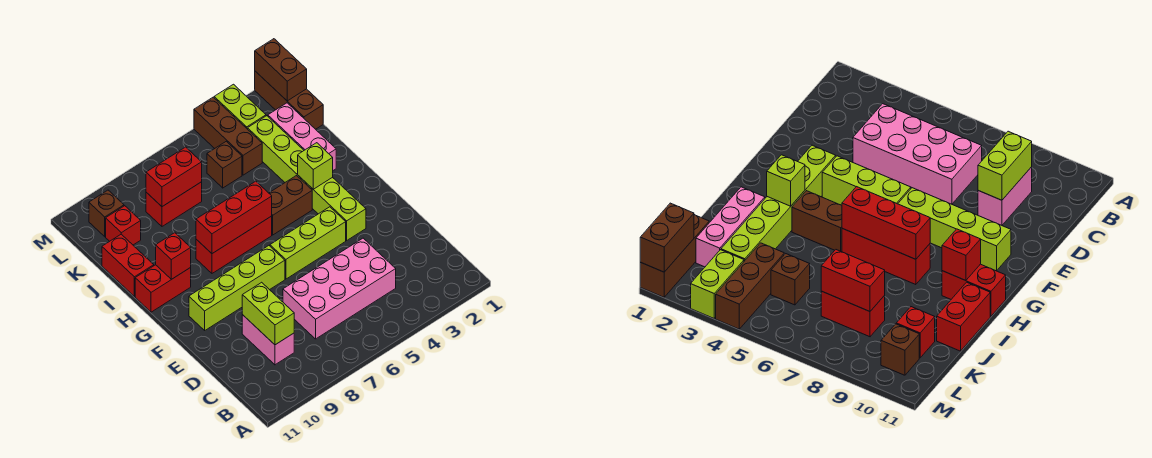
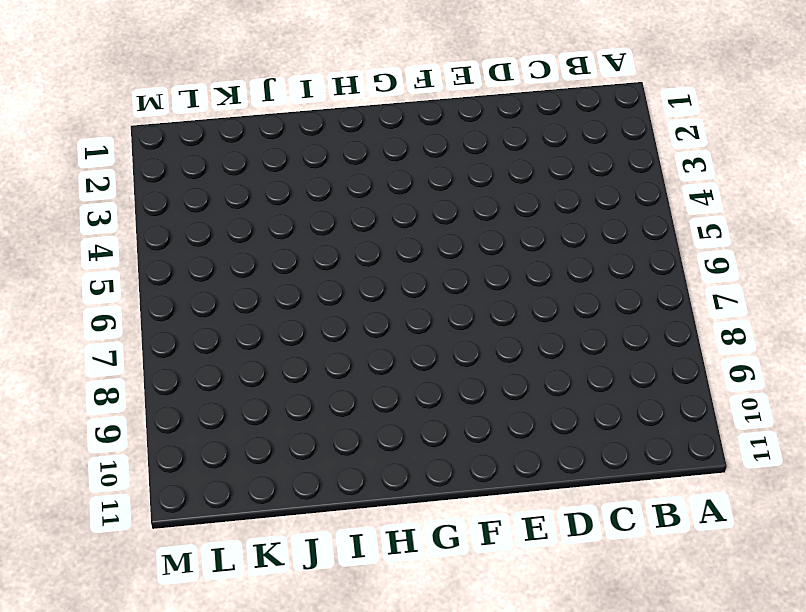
none -> pink brick C4:D7 level 1
none -> pink brick C9:D9 level 1
none -> lime brick F3:K3 level 1

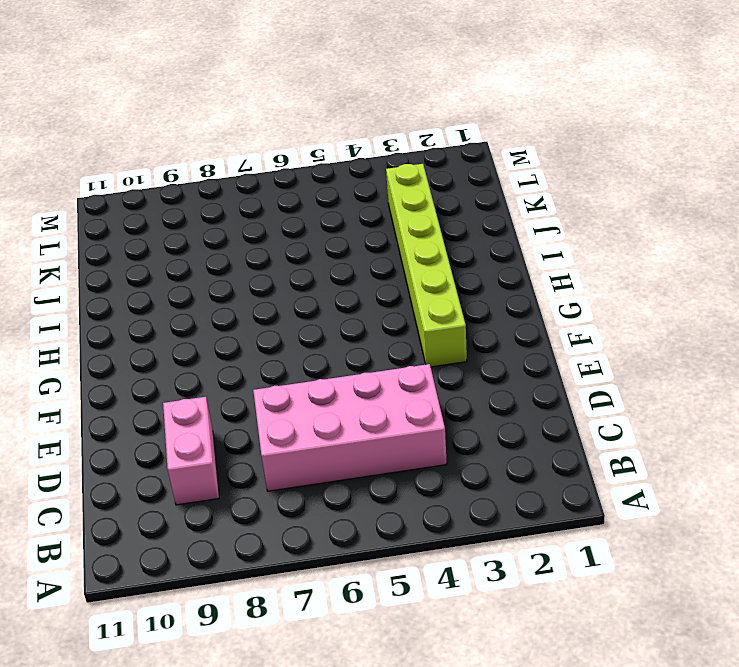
none -> lime brick F4:F6 level 1
none -> lime brick F7:F10 level 1
none -> brown brick H4:H5 level 1

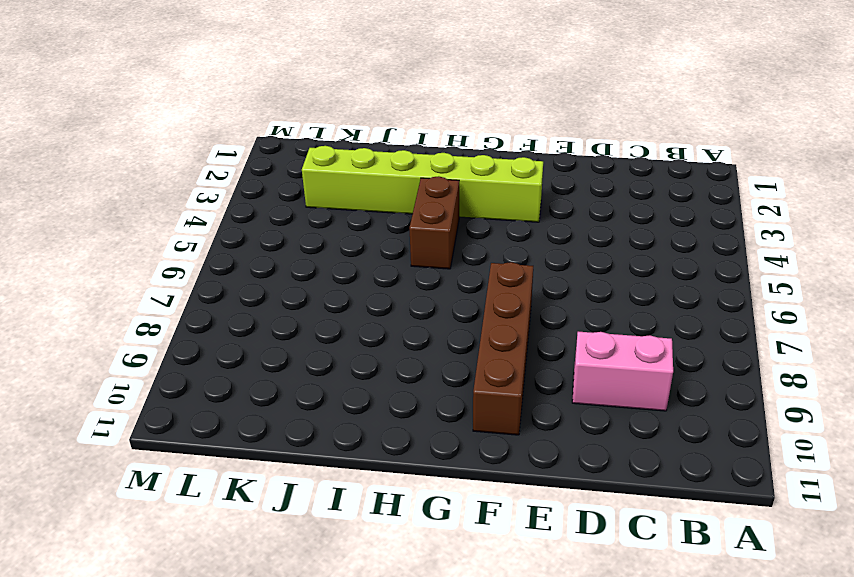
brown brick F7:F10 level 1 -> lime brick F7:F10 level 1
none -> pink brick C4:D7 level 1
none -> lime brick F4:F6 level 1
none -> red brick H6:H8 level 1

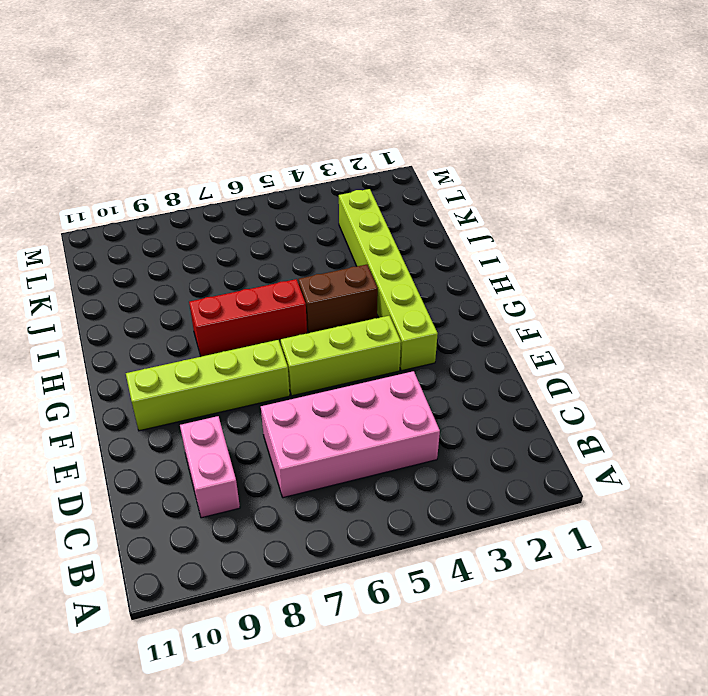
none -> red brick H10:H11 level 1
none -> pink brick I2:K2 level 1
none -> red brick I11:J11 level 1

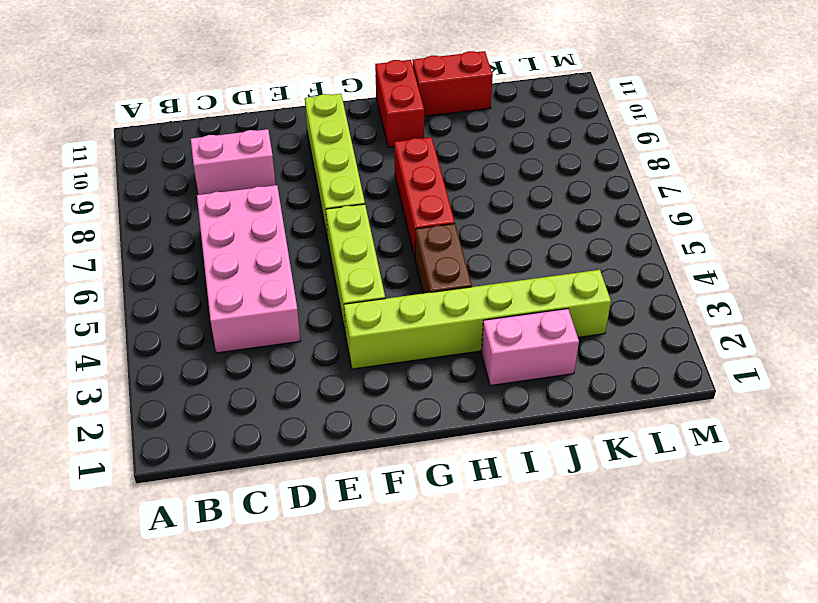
pink brick I2:J2 level 1 -> pink brick I2:K2 level 1
none -> brown brick K1:M1 level 1
none -> brown brick K4:M4 level 1
none -> brown brick K5 level 1

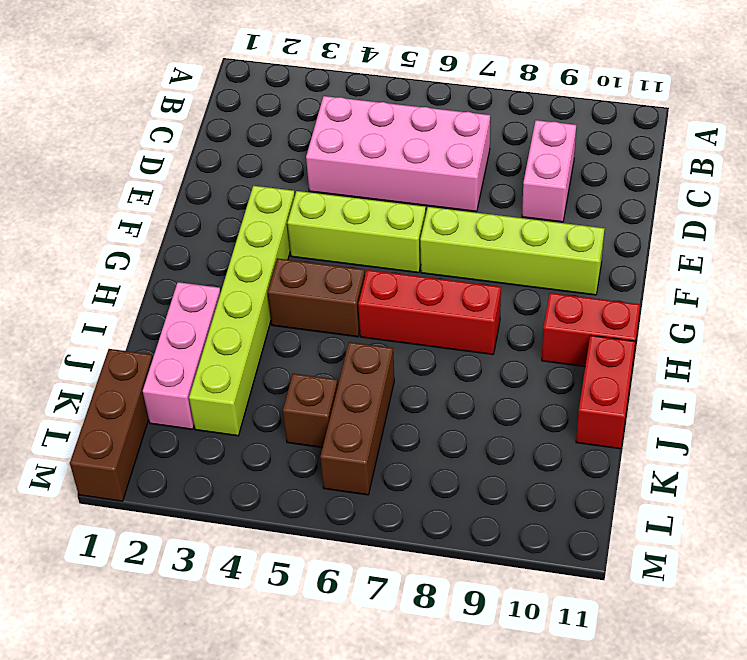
brown brick J6:L6 level 1 -> brown brick K4:M4 level 1
none -> red brick K7:K8 level 1
none -> red brick K10 level 1
none -> lime brick L3:M3 level 1

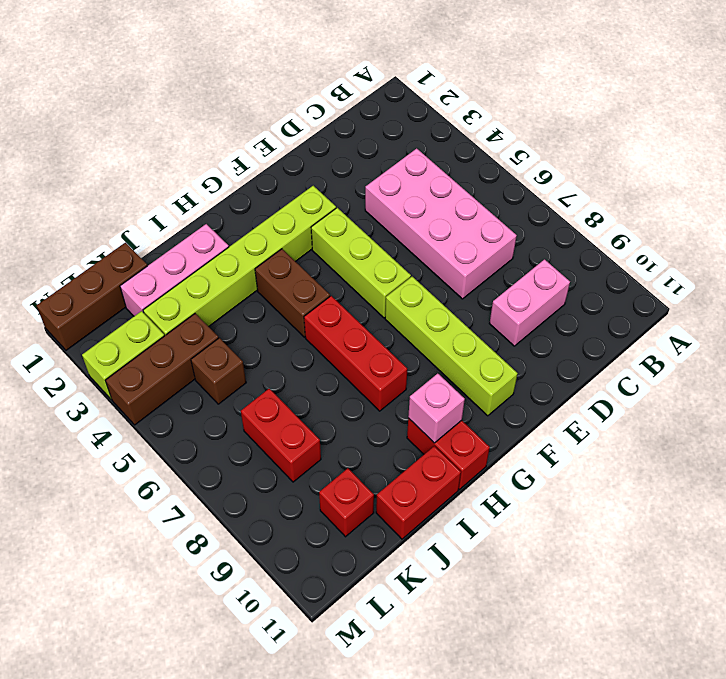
pink brick H10 level 2 -> red brick H10 level 2
none -> brown brick L10 level 1
none -> lime brick C9:D9 level 2
none -> lime brick H3 level 2

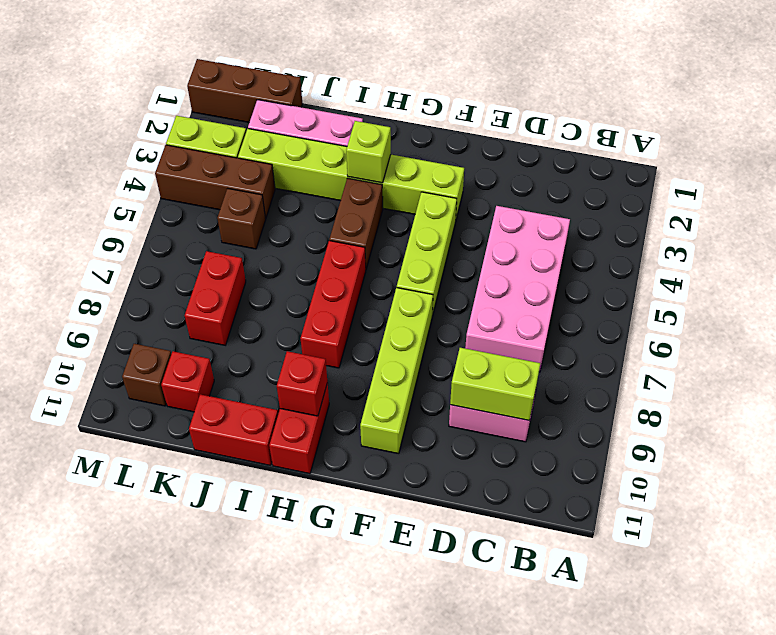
none -> red brick H6:H8 level 2
none -> red brick K7:K8 level 2
none -> brown brick L1:M1 level 2

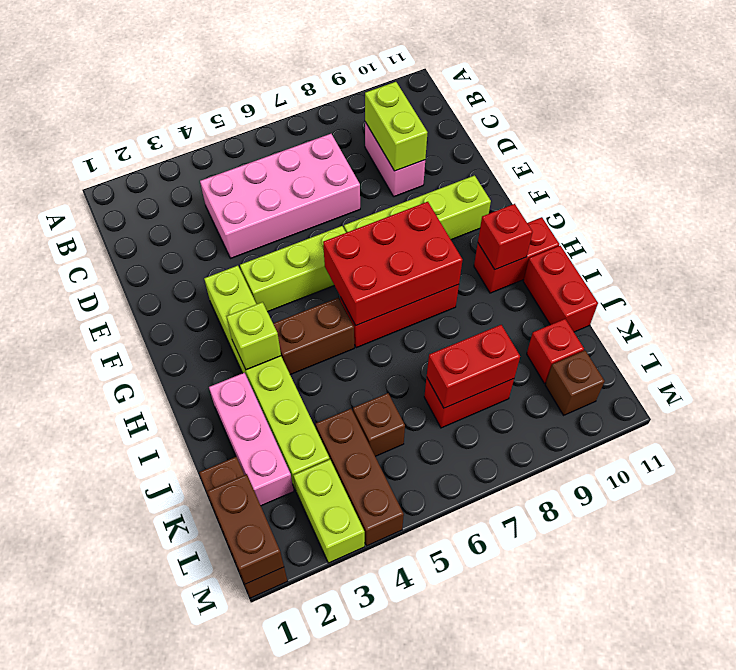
red brick G6:H8 level 2 -> red brick H6:H8 level 2

